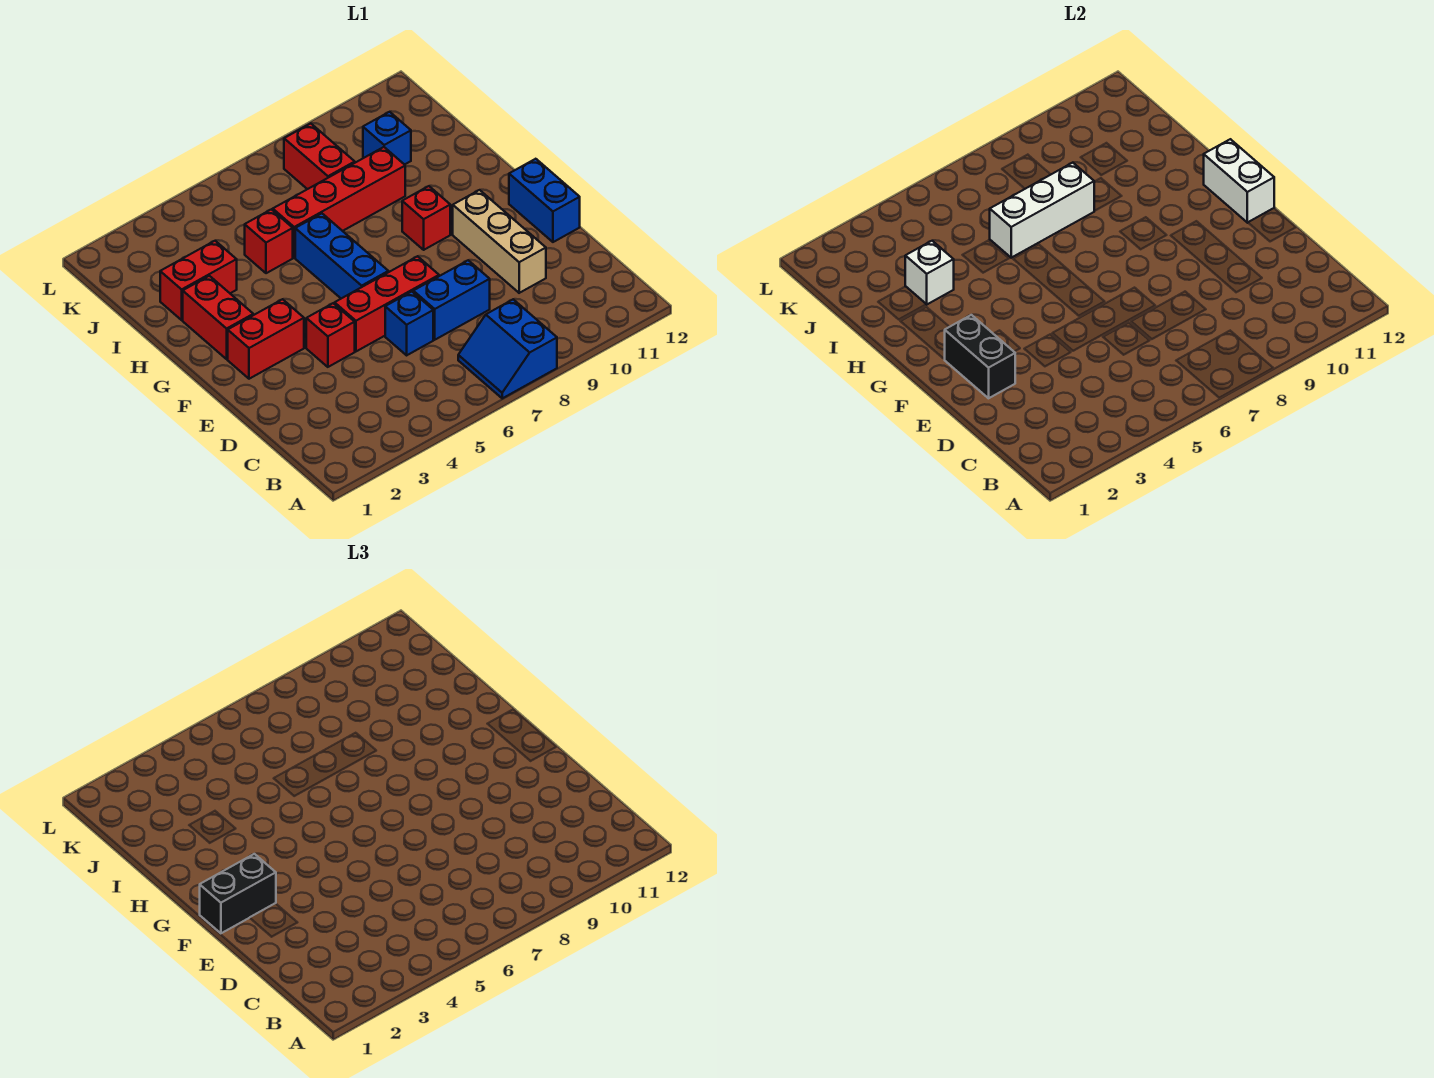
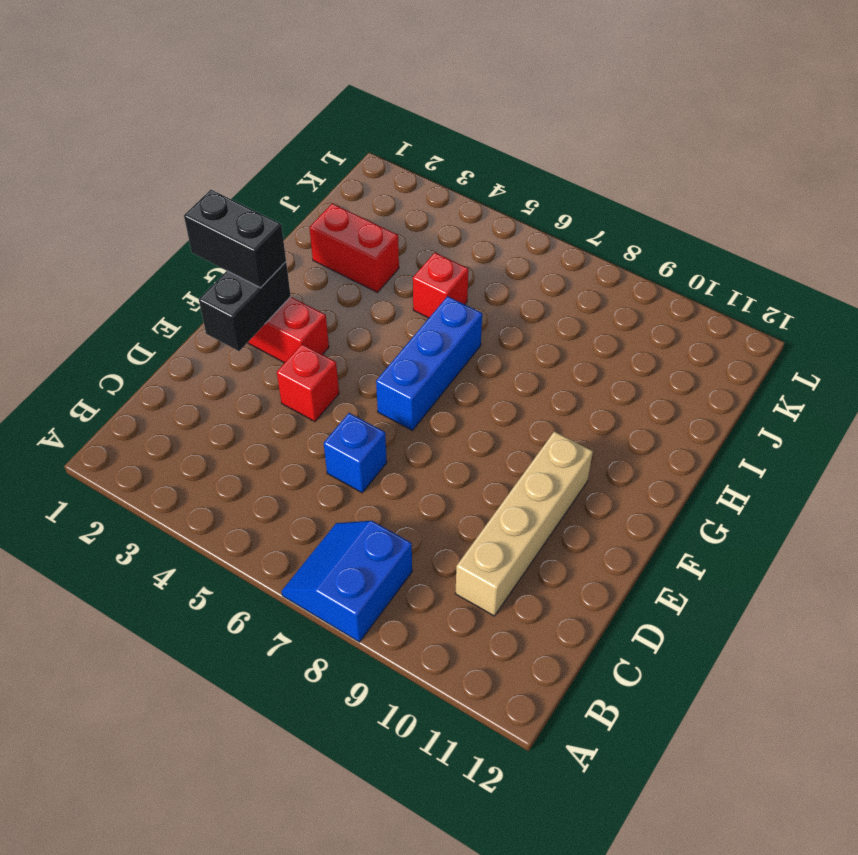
tan brick C10:F10 level 1 -> tan brick D10:F10 level 1
none -> blue brick D7:D8 level 1
none -> red brick E5:E7 level 1
none -> blue brick E12:F12 level 1

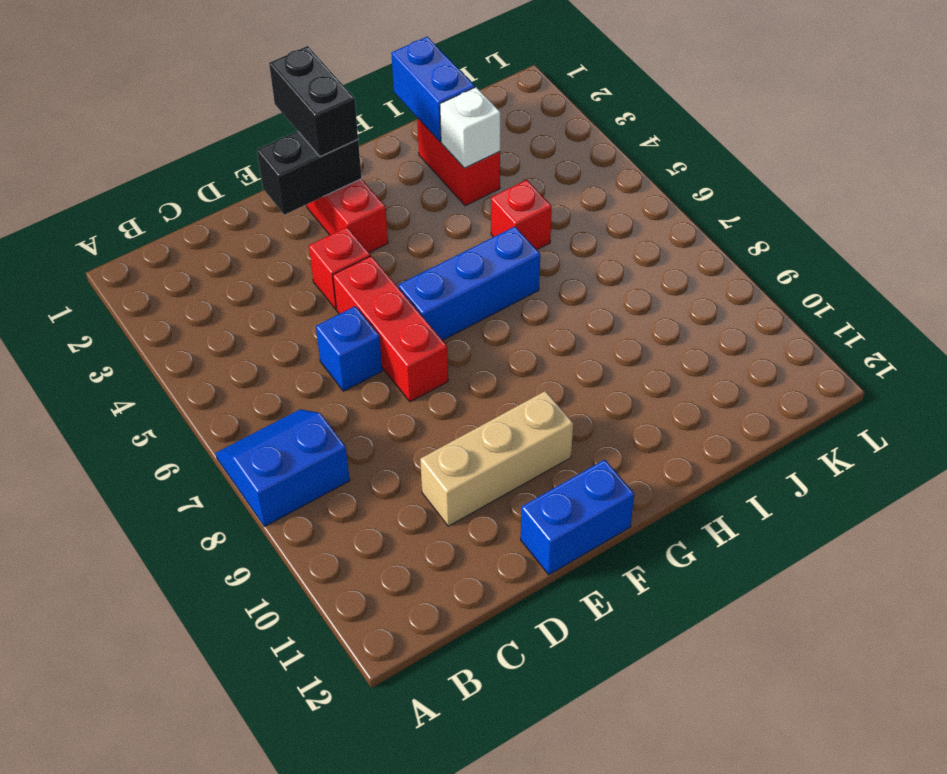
blue brick I1:I2 level 2 -> blue brick D7:D8 level 1
none -> red brick G2:H2 level 1
none -> red brick G9 level 1
none -> red brick I6:I9 level 1

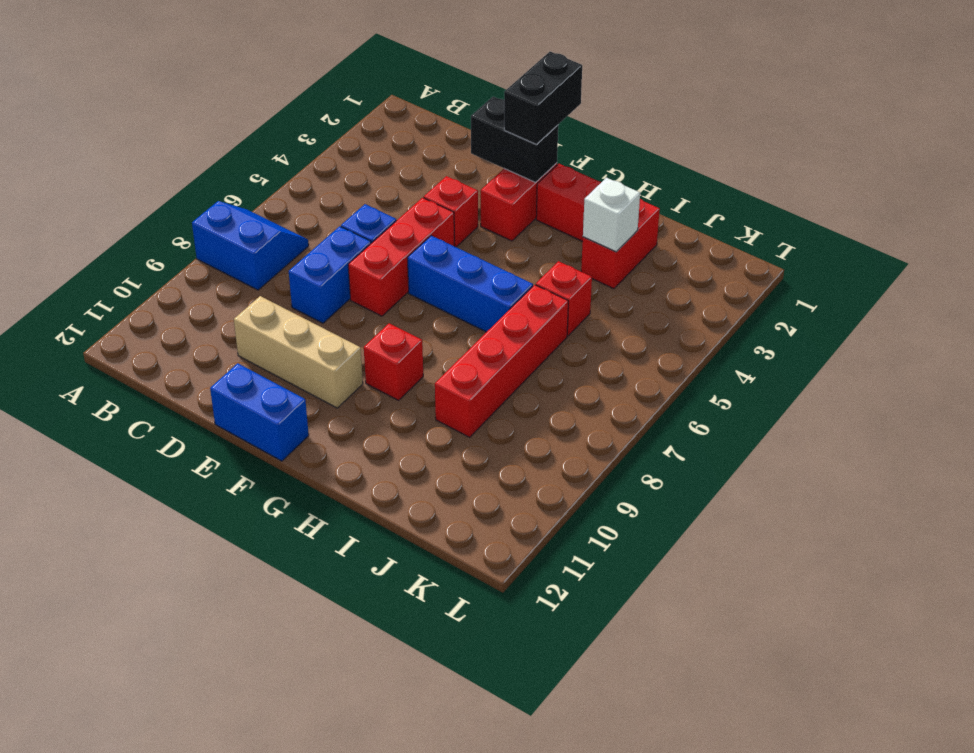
none -> red brick J8:K8 level 1
none -> blue brick J10 level 1
none -> white brick F12:G12 level 2

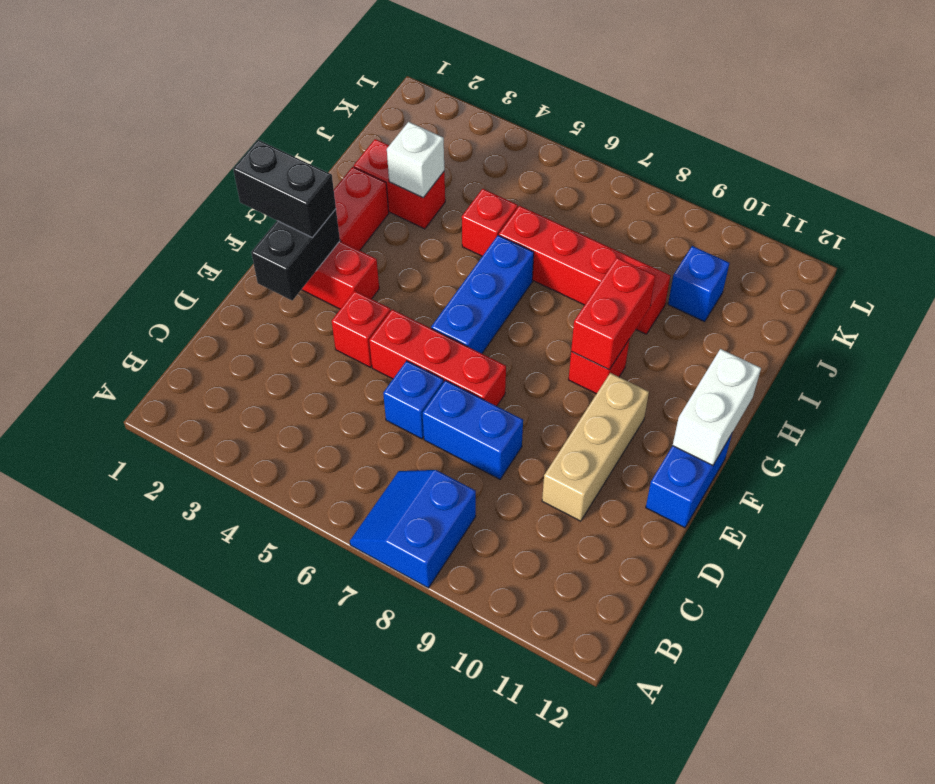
red brick G9:H9 level 2 -> red brick J8:K8 level 1
none -> white brick I6:I8 level 2

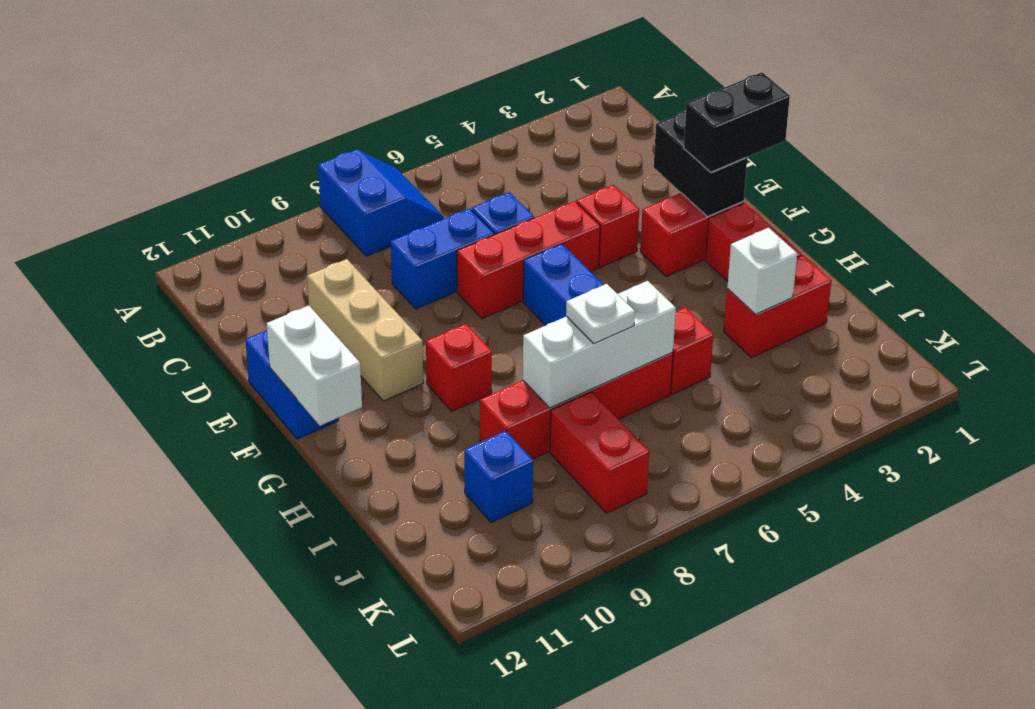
white plate I7 level 3 -> none

